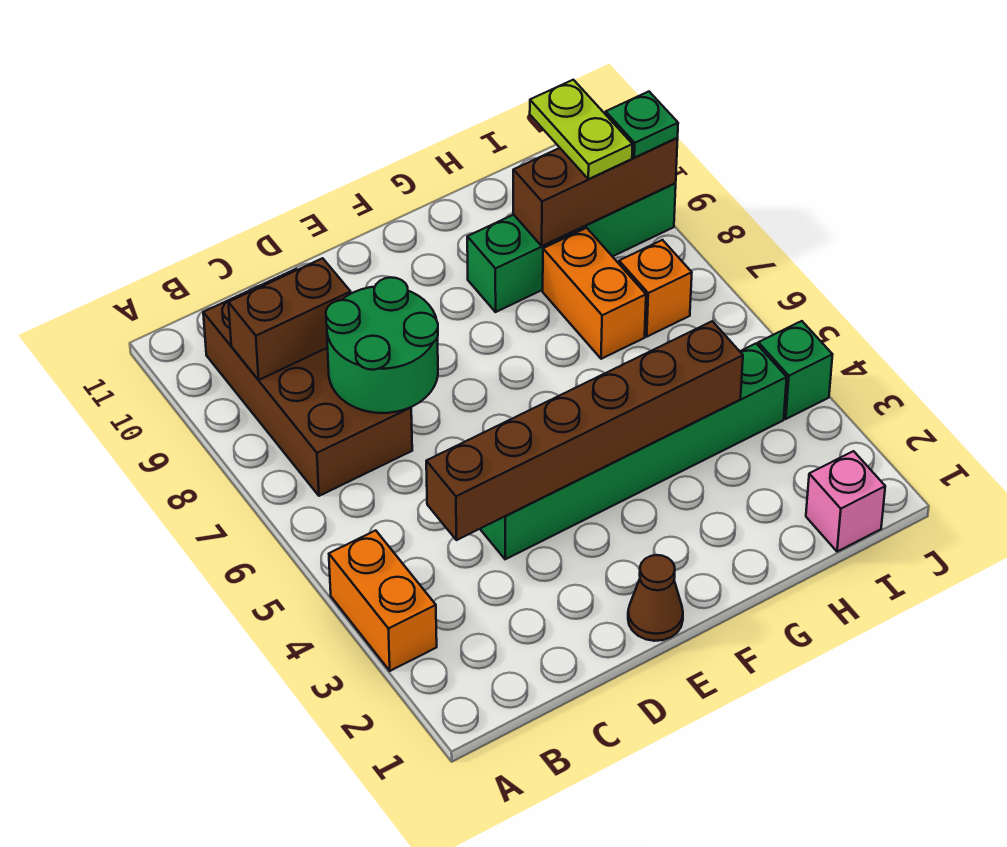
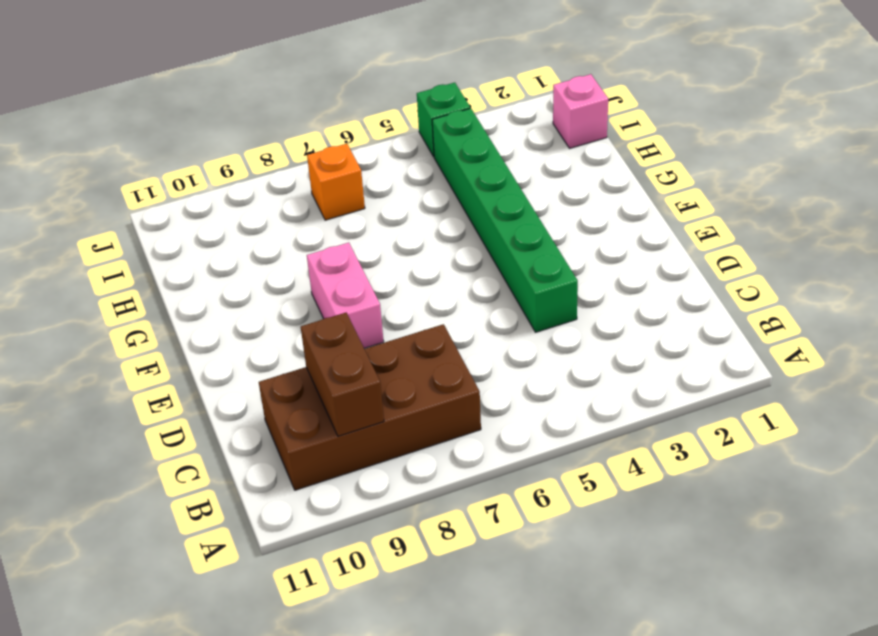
pink brick E8:F8 level 1 -> none
none -> orange brick A3:A4 level 1
none -> brown cone E1 level 1
none -> green brick G9:J9 level 1

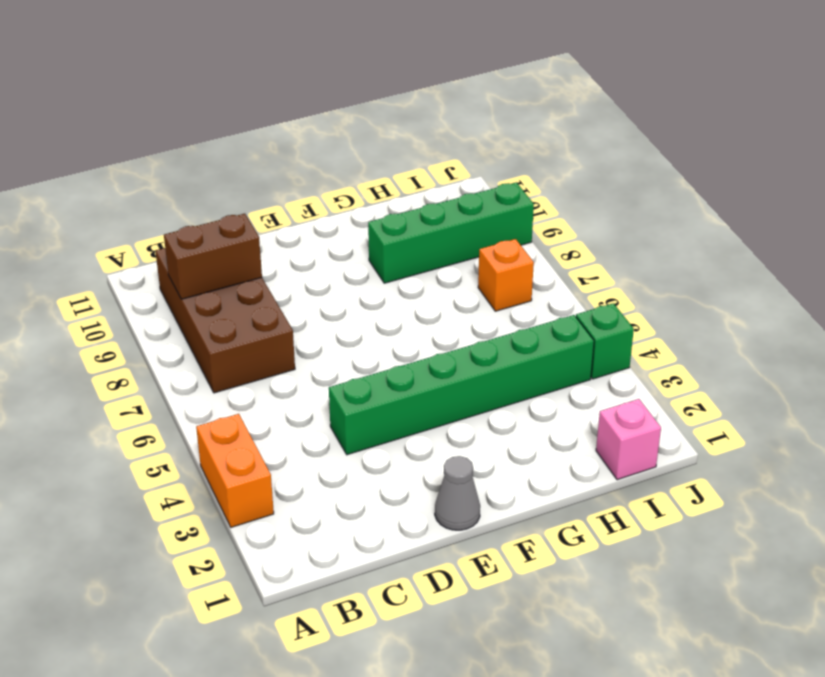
grey cone E1 level 1 -> brown cone E1 level 1
none -> orange brick H7:H8 level 1
none -> brown brick C4:H4 level 2
none -> green round brick C7:D8 level 2

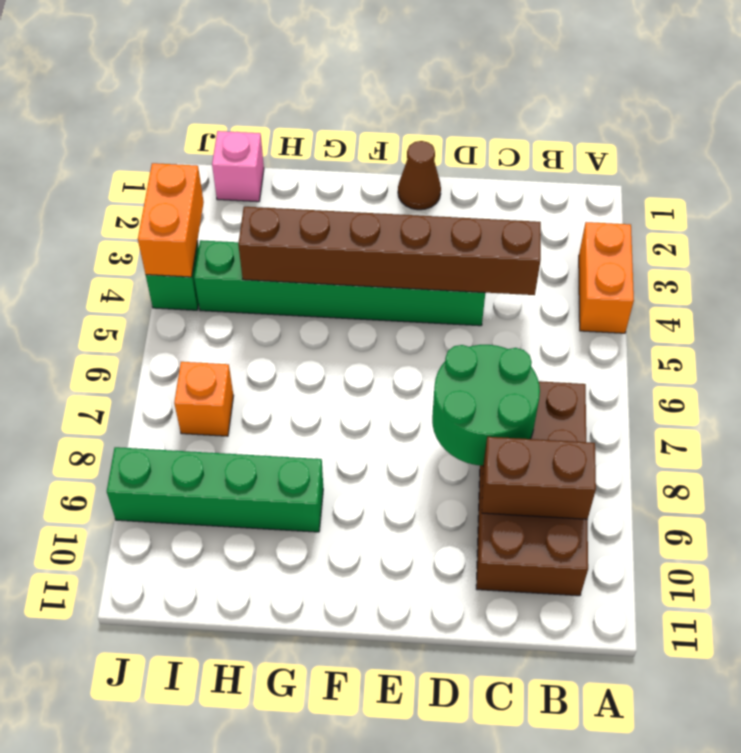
orange brick J3:J4 level 2 -> orange brick H7:H8 level 1
none -> brown brick H9:J9 level 2
none -> lime plate I9:I10 level 3
none -> green plate J9 level 3

